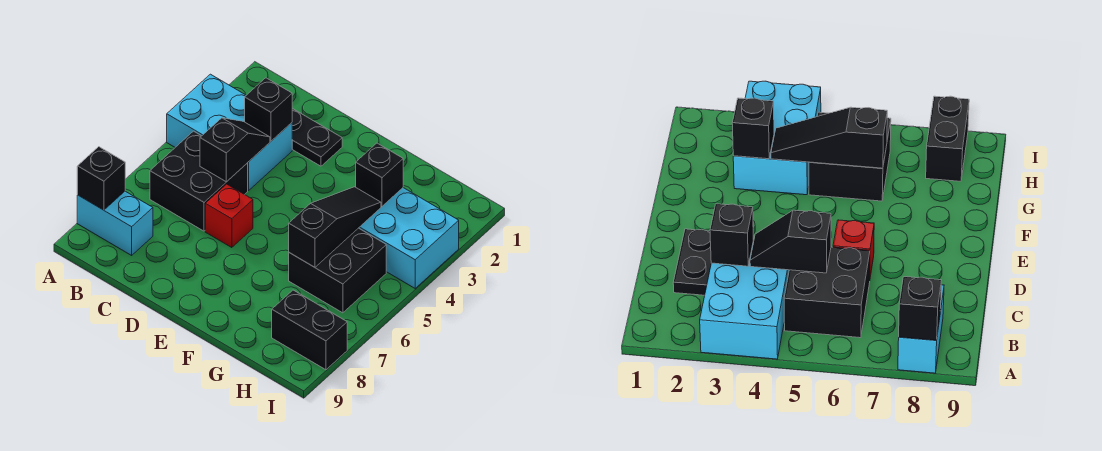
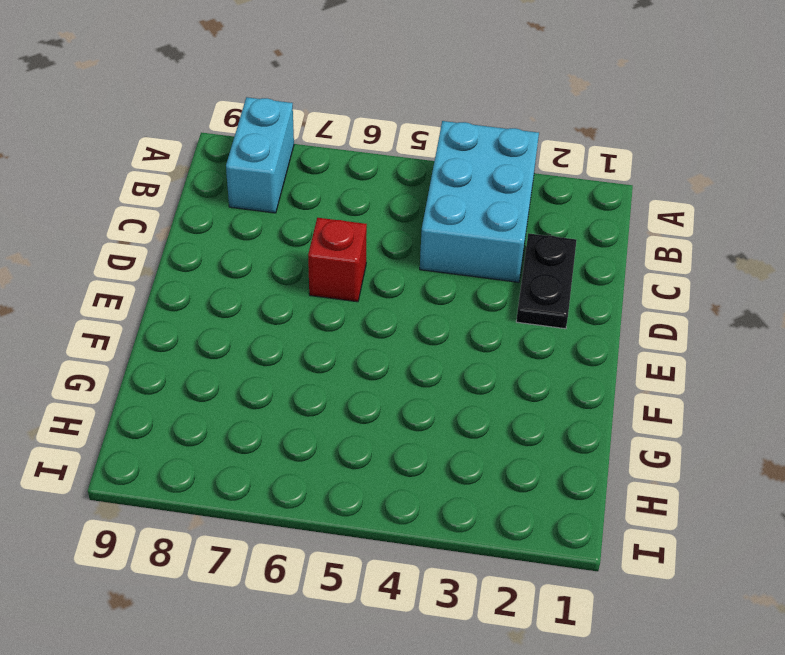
none -> black brick B5:C6 level 1
none -> cyan brick G3:I4 level 1
none -> black brick G5:H6 level 1

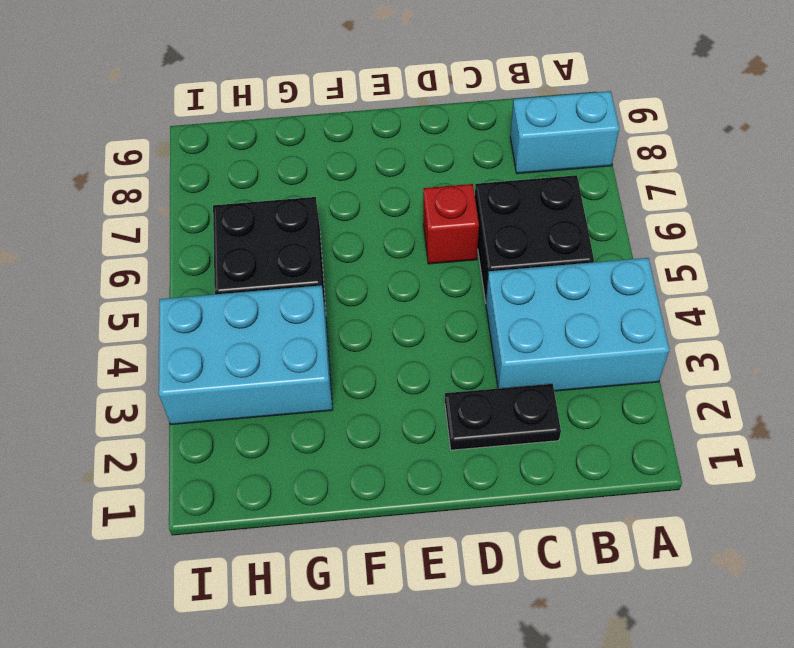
none -> black brick H8:I8 level 1
none -> black brick A8 level 2
none -> black brick C3 level 2

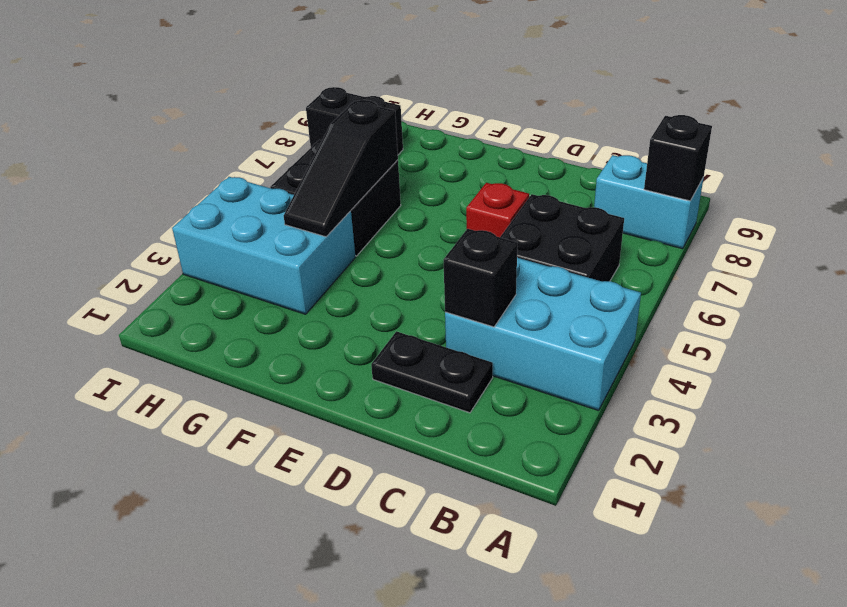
none -> black slope C4:C5 level 2 top 5
none -> black brick G3 level 2

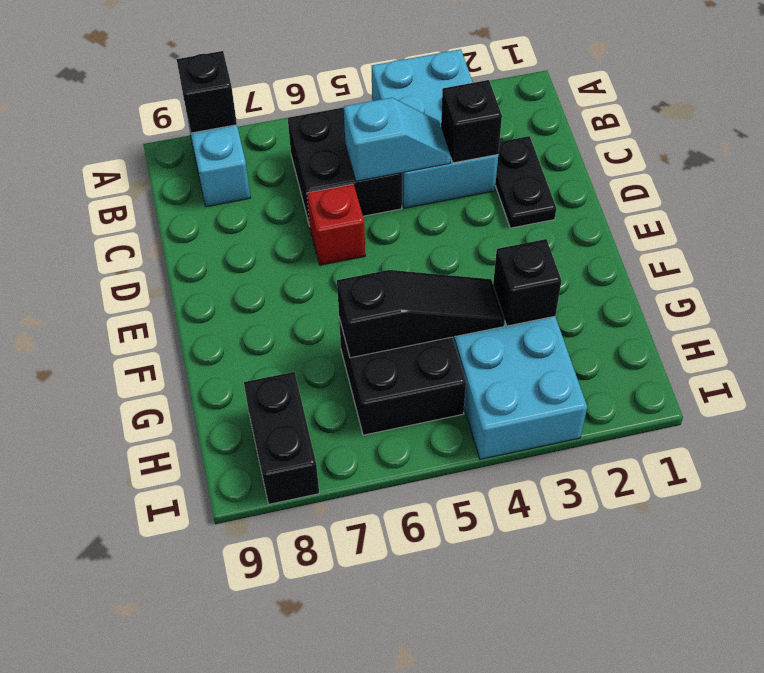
cyan slope C4:C5 level 2 top 5 -> black slope C4:C5 level 2 top 5

